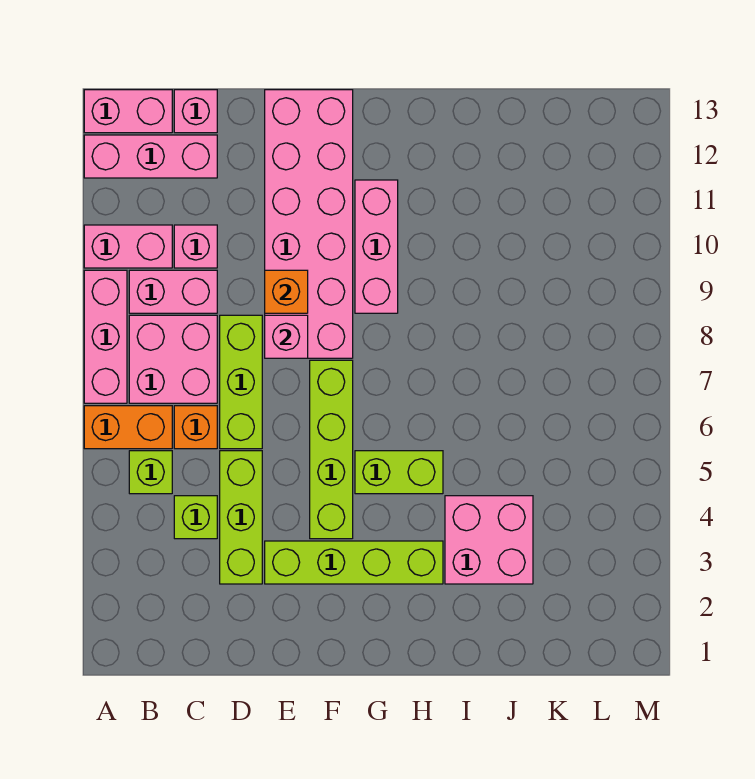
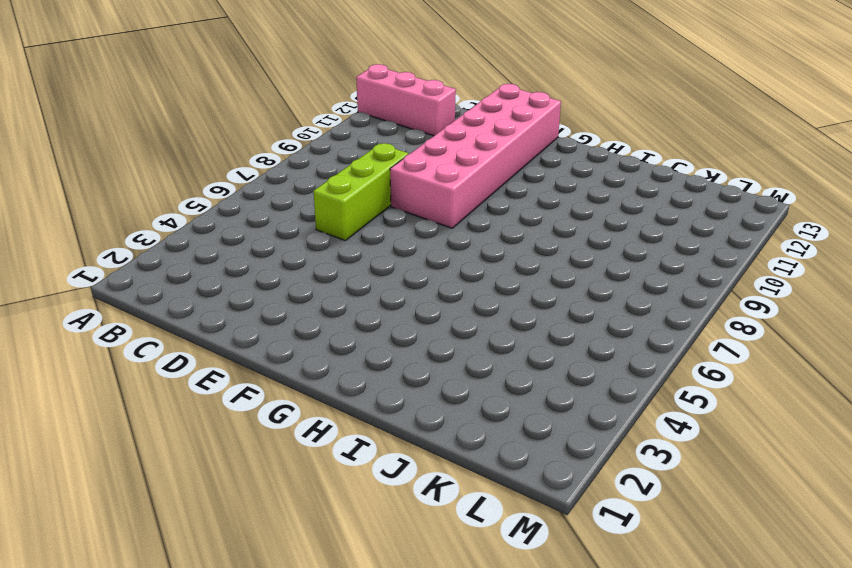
none -> orange brick A6:B6 level 1
none -> pink brick A7:A9 level 1
none -> pink brick A10:B10 level 1

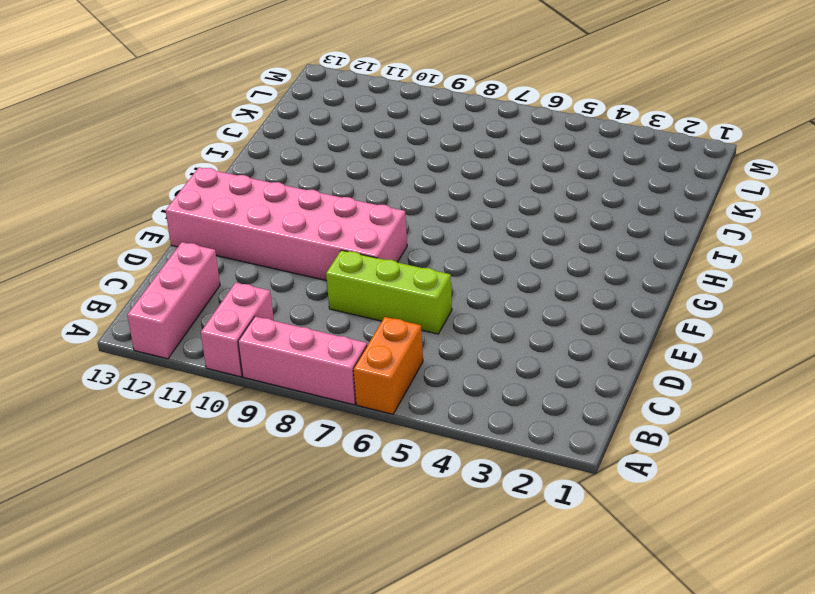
none -> pink brick A13:B13 level 1
none -> lime brick B5 level 1
none -> pink brick B7:C8 level 1

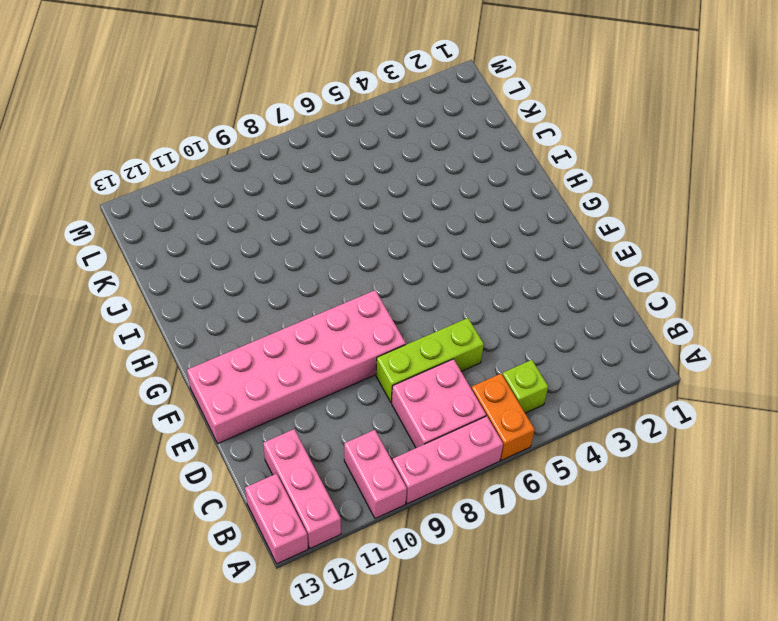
none -> pink brick B9:C9 level 1
none -> lime brick C4 level 1
none -> orange brick C6 level 1

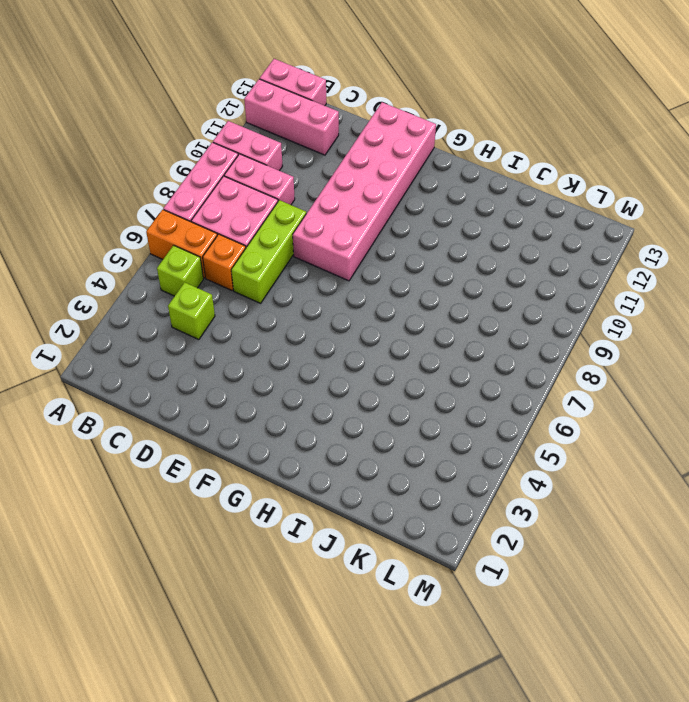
none -> pink brick C10 level 1
none -> pink brick C13 level 1
none -> lime brick D3:D5 level 1

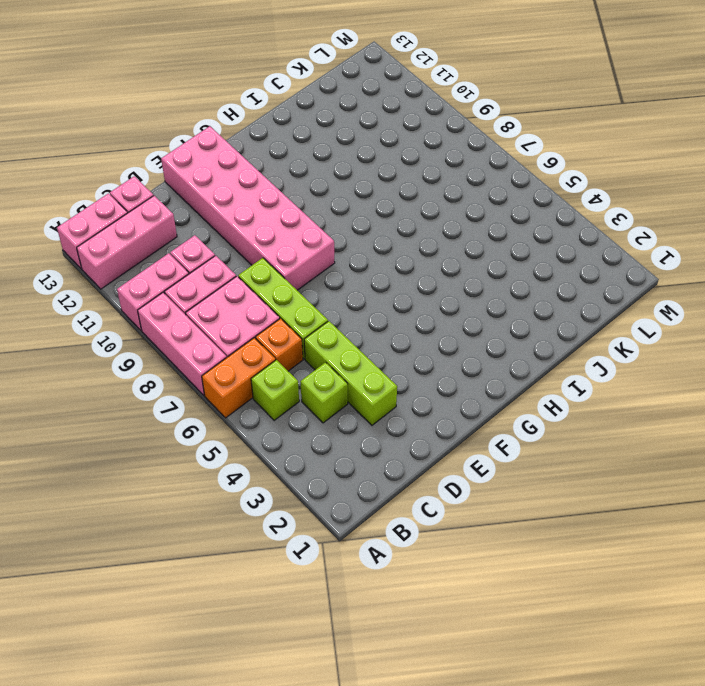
none -> lime brick E3:H3 level 1
none -> lime brick F4:F7 level 1
none -> lime brick G5:H5 level 1

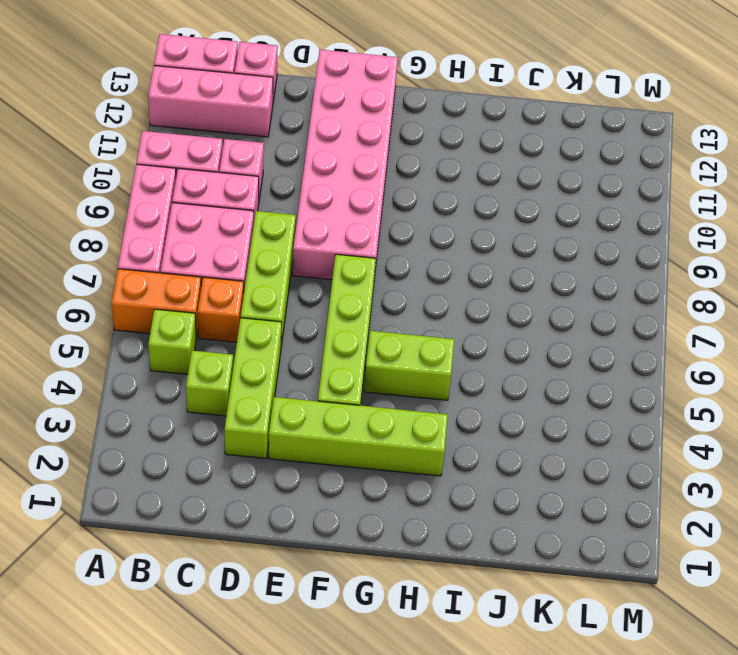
none -> pink brick G9:G11 level 1
none -> pink brick I3:J4 level 1
none -> pink brick E8 level 2

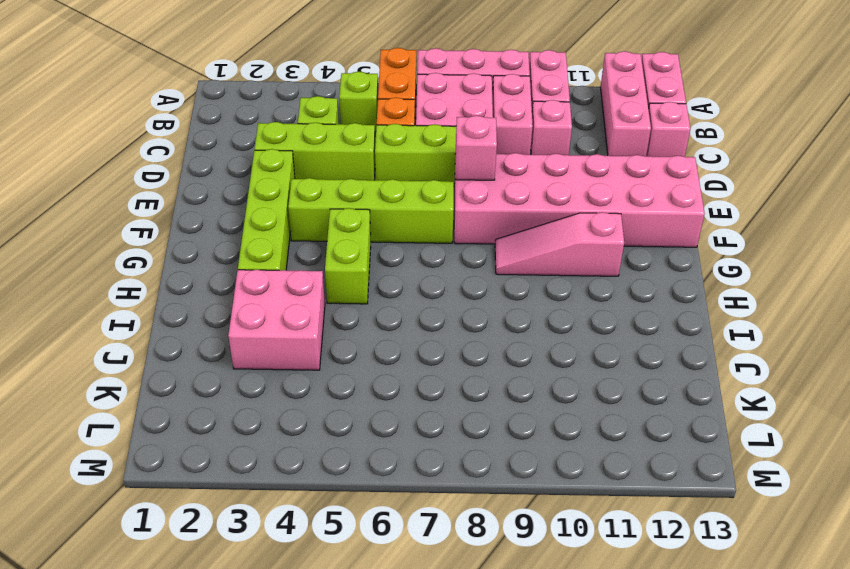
pink slope G9:G11 level 1 top 11 -> pink brick G9:G11 level 1
none -> orange brick E9 level 2

